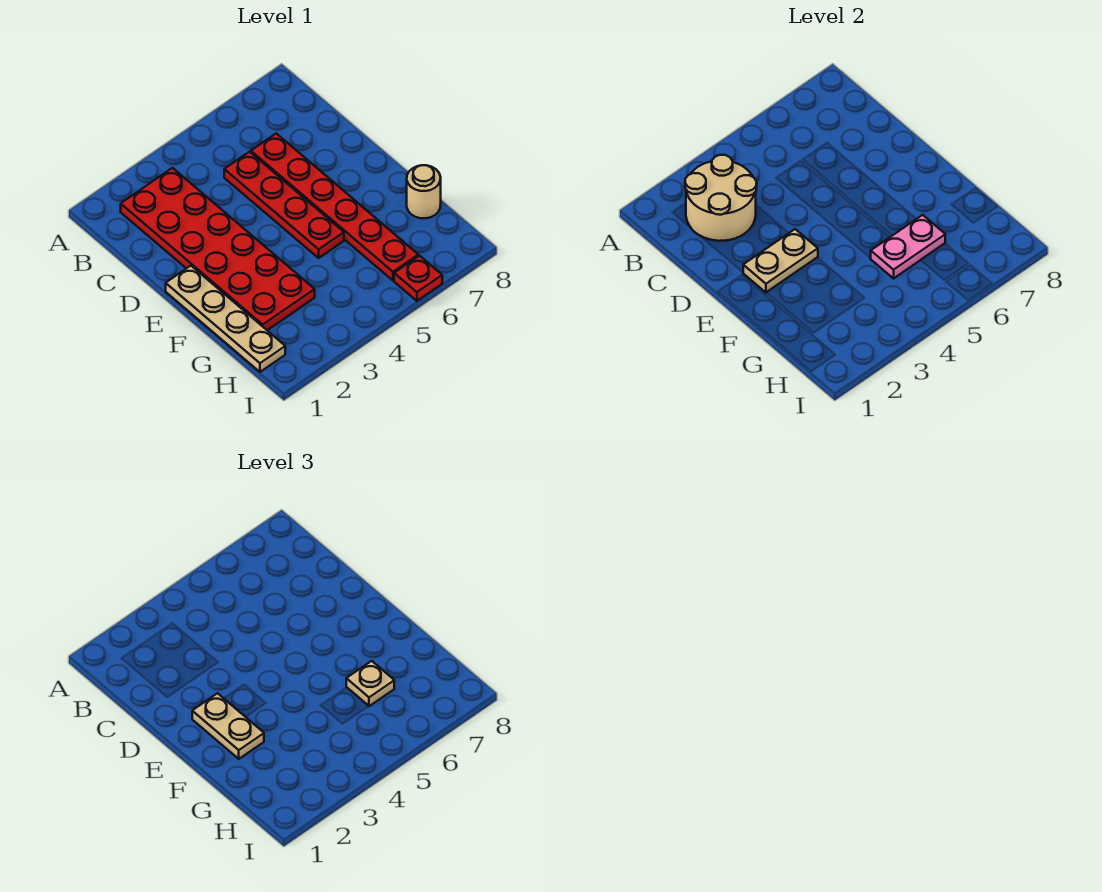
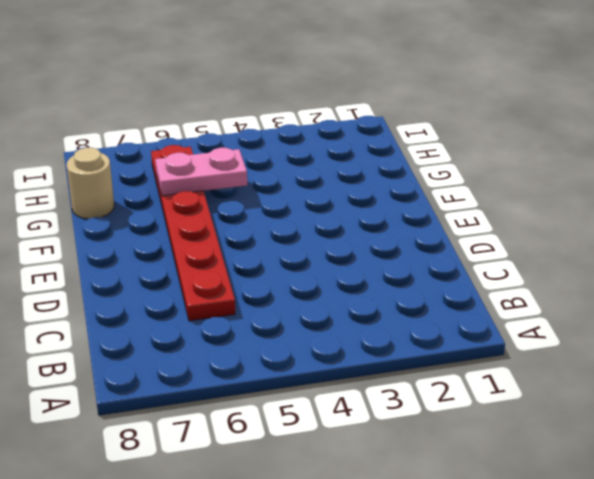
none -> red plate B2:G3 level 1
none -> red plate C5:F5 level 1

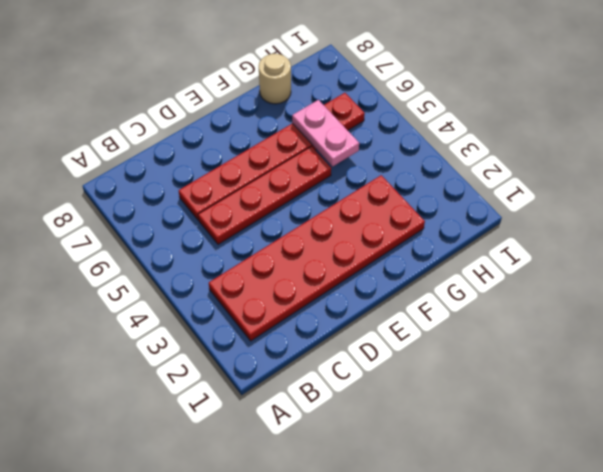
none -> tan plate E1:H1 level 1
none -> red plate I6 level 1

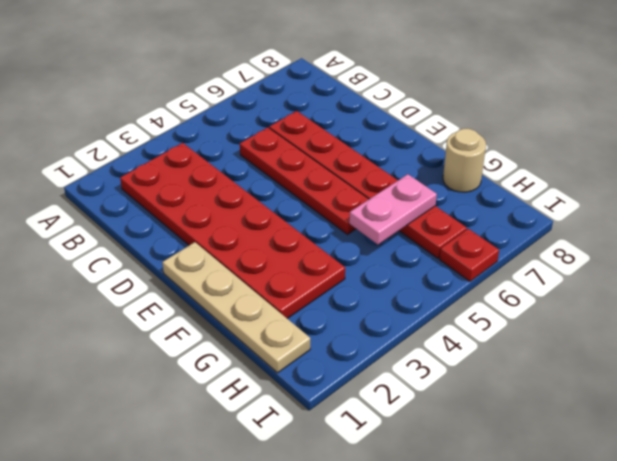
none -> tan round brick B2:C3 level 2
none -> tan plate E2:E3 level 2

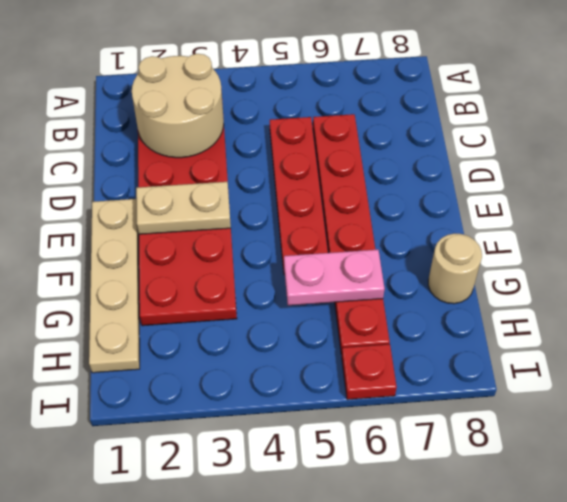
none -> tan plate E2:F2 level 3
none -> tan plate G6 level 3

